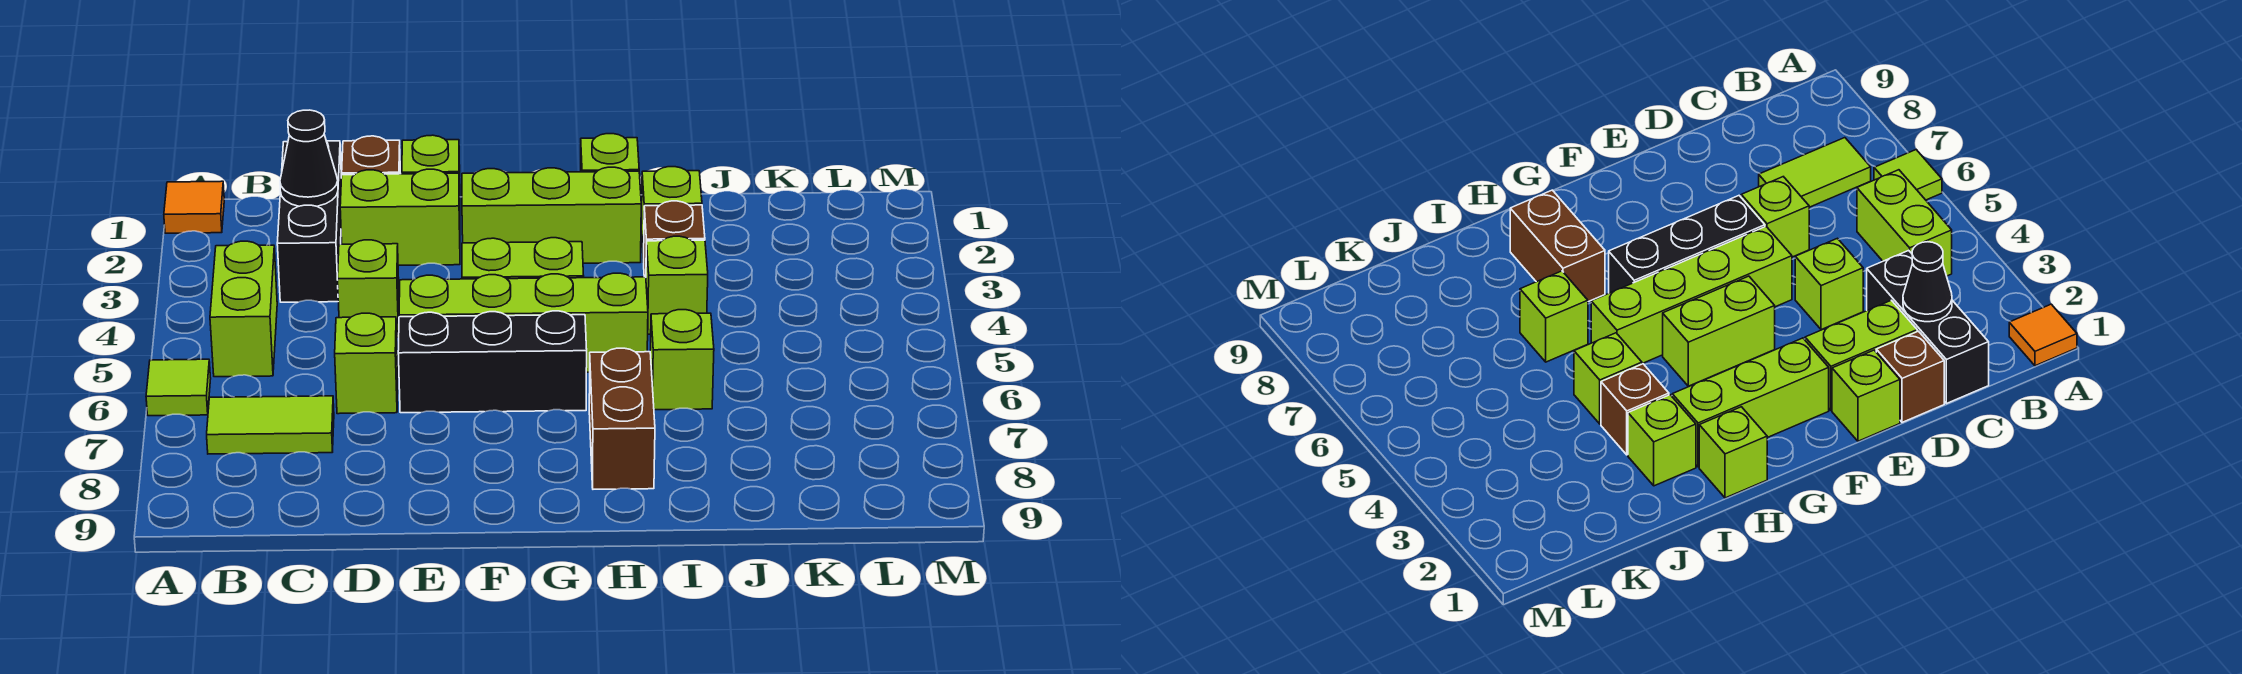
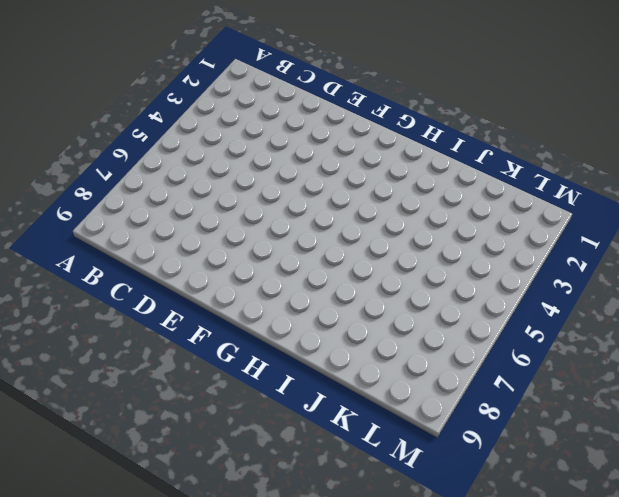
none -> orange tile A1 level 1
none -> lime tile A6 level 1
none -> lime brick B4:B5 level 1

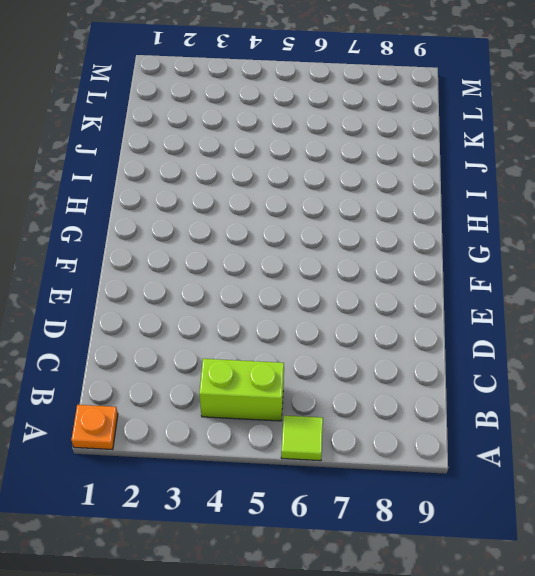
orange plate A1 level 1 -> orange tile A1 level 1
none -> lime tile B7:C7 level 1
none -> black brick C1:C3 level 1
none -> brown brick D1 level 1

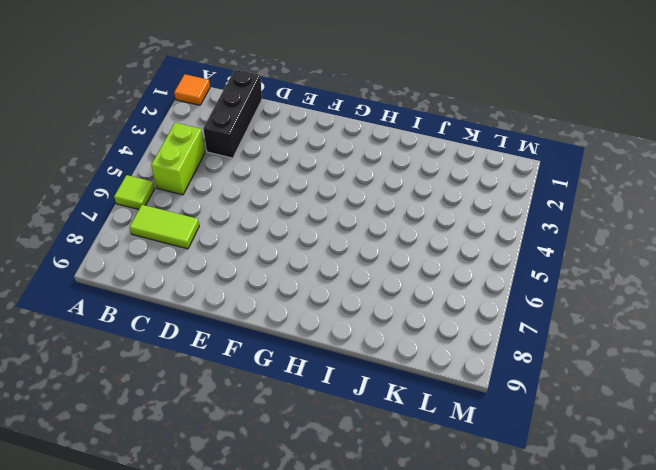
none -> brown brick D1 level 1
none -> lime brick D2:E2 level 1
none -> lime brick D4 level 1

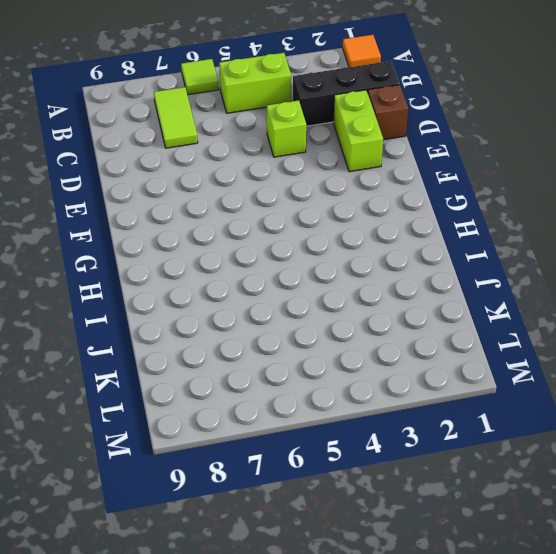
none -> lime brick D6 level 1
none -> lime brick E1 level 1
none -> lime brick E5:H5 level 1

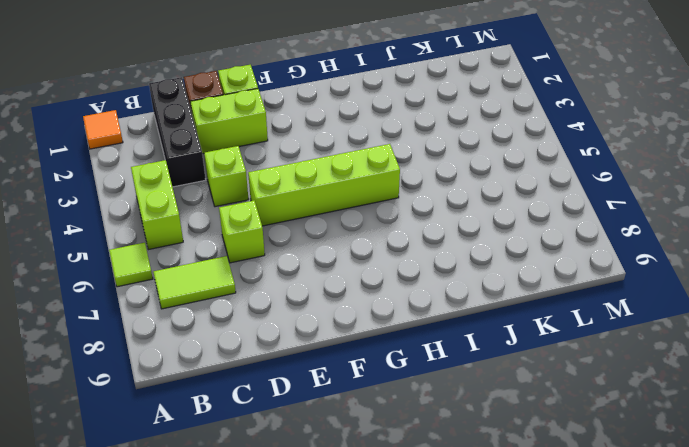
none -> black brick E6:G6 level 1
none -> lime brick F2:H2 level 1
none -> lime brick F4:G4 level 1

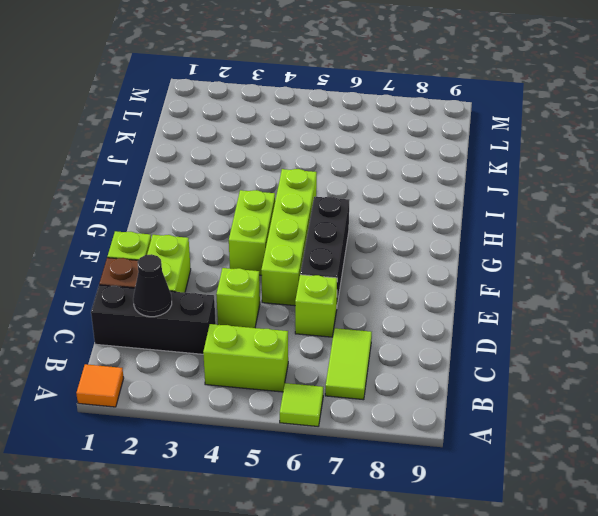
none -> lime brick F2:H2 level 1
none -> lime brick H1 level 1
none -> brown brick H7:H8 level 1

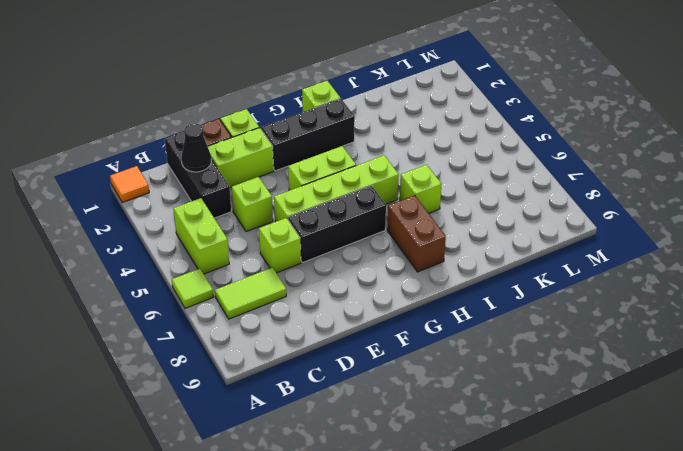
black brick F2:H2 level 1 -> lime brick F2:H2 level 1
none -> lime brick I2 level 1
none -> brown brick I3 level 1
none -> lime brick I4 level 1

